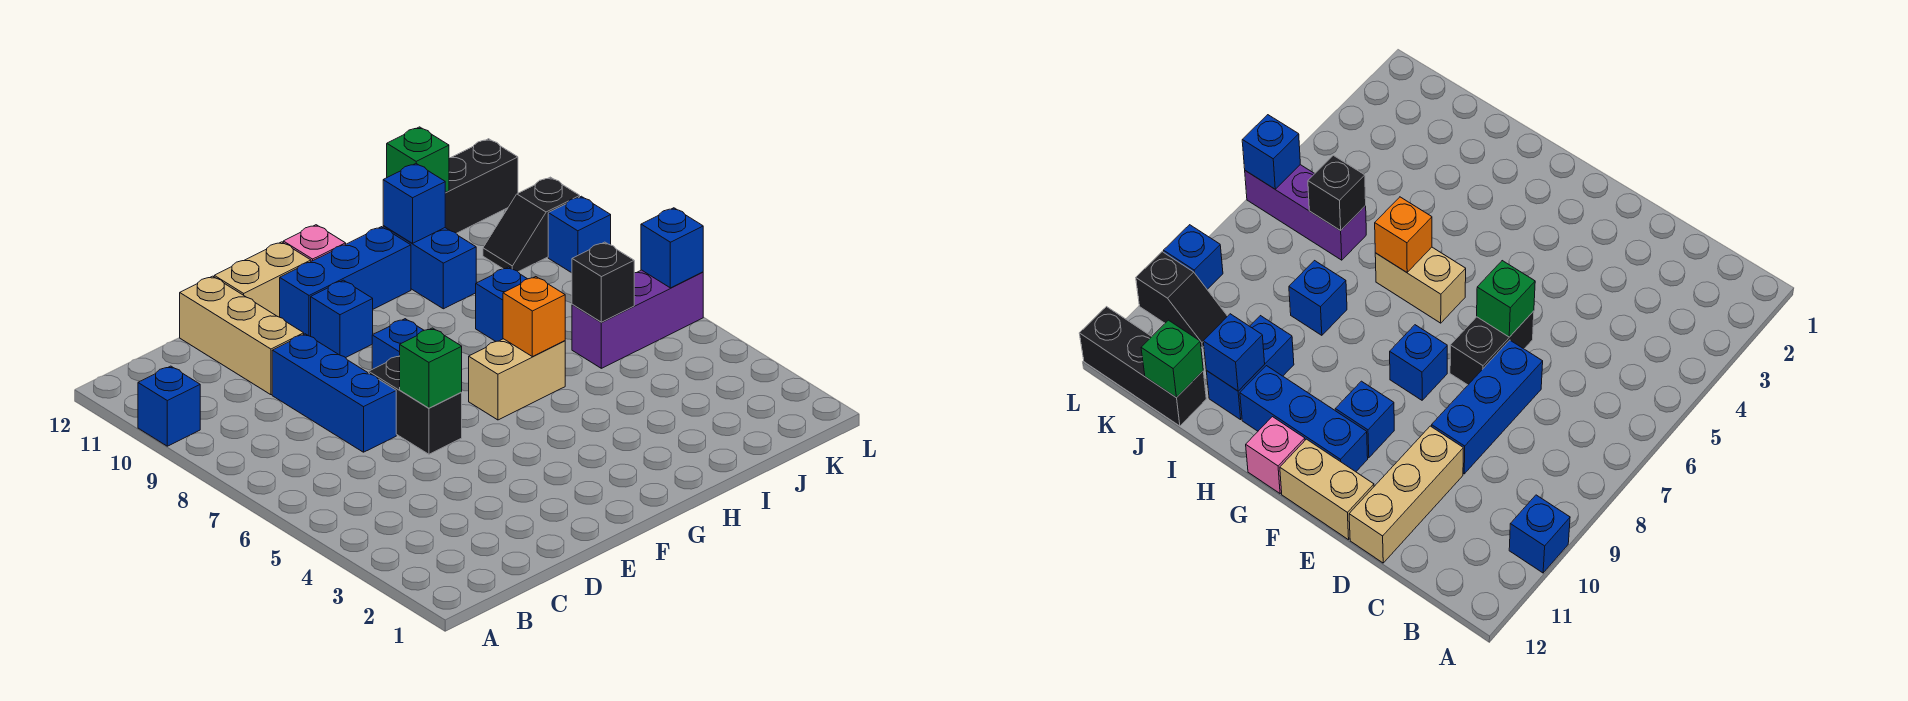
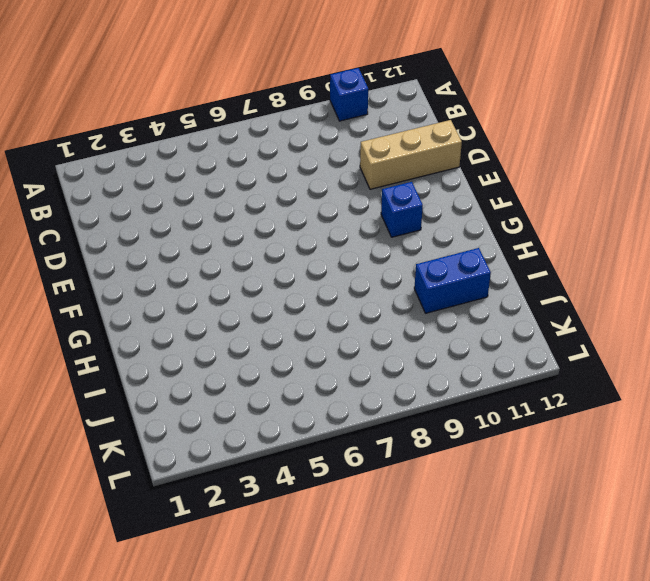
none -> blue brick D7:D9 level 1
none -> black brick E6:E7 level 1
none -> tan brick E12:F12 level 1

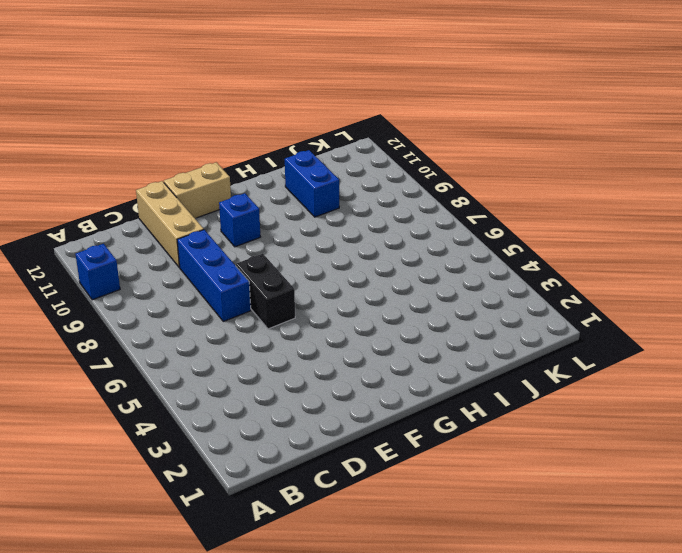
none -> blue brick F8 level 1
none -> blue brick F11:H11 level 1
none -> tan brick G6:H6 level 1

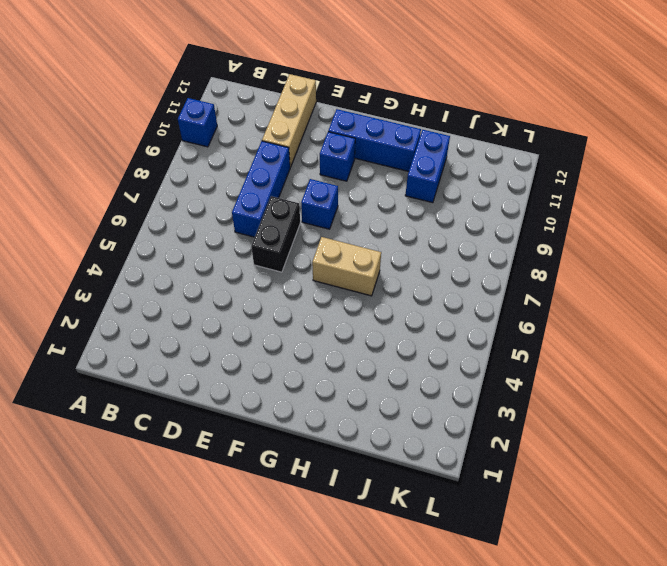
none -> tan brick E12:F12 level 1
none -> pink brick G12 level 1
none -> blue brick I8 level 1

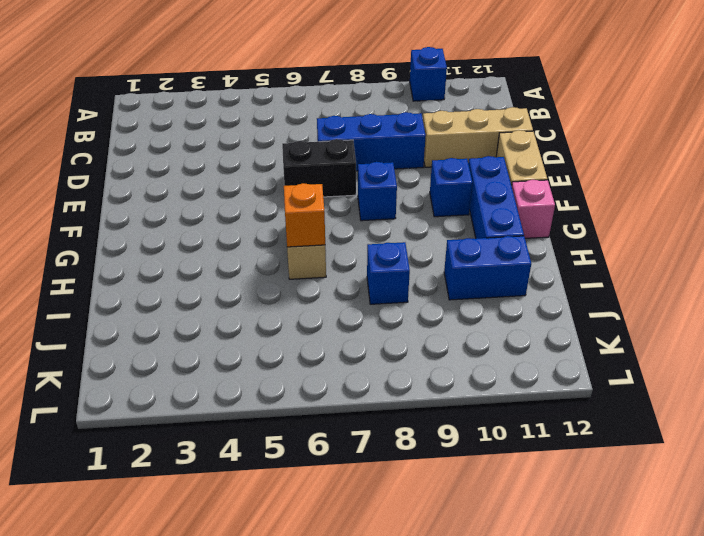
none -> purple brick J6:L6 level 1
none -> black brick J12:L12 level 1
none -> black slope K10:L10 level 1 top L

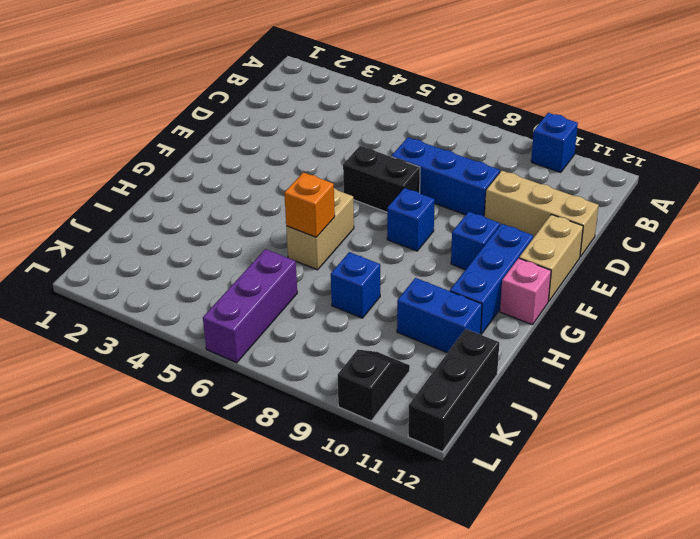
none -> blue brick L9 level 1
none -> green brick E6 level 2
none -> blue brick I11 level 2

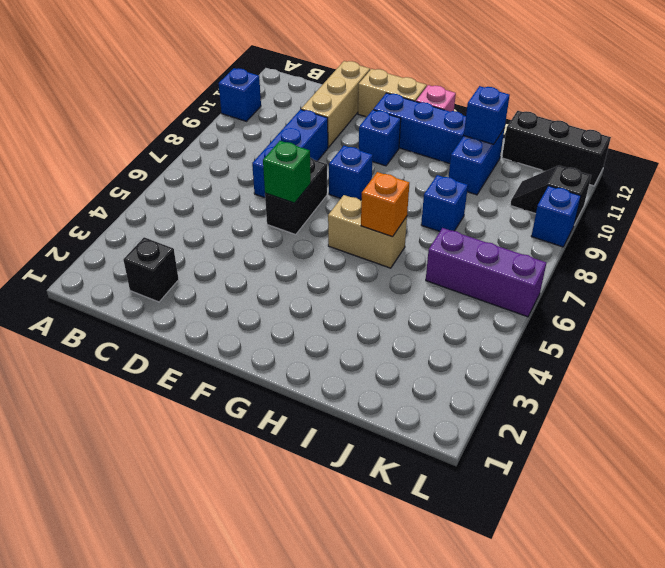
black brick C2 level 1 -> black brick J6 level 2
none -> green brick J12 level 2
none -> blue brick L6 level 2

